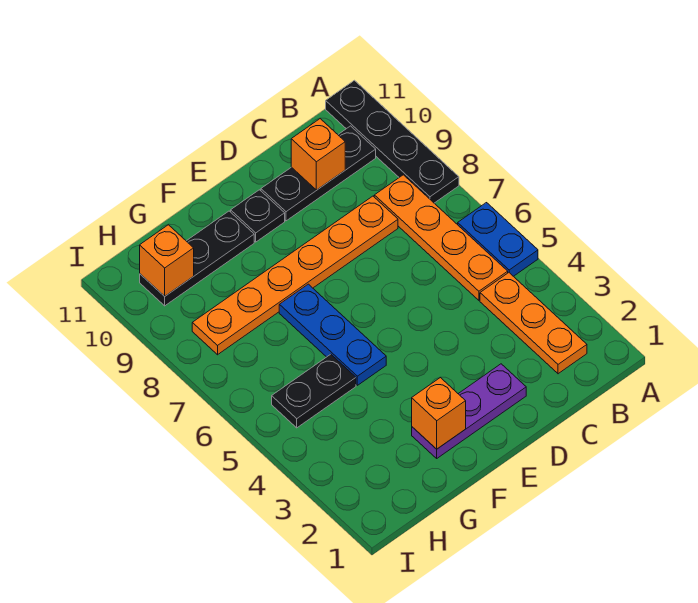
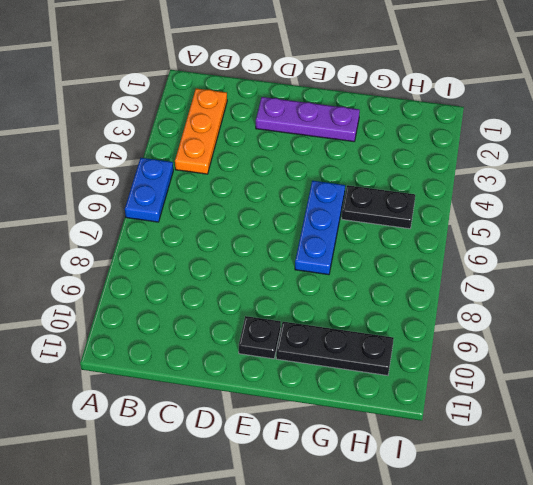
none -> black plate A8:A11 level 1
none -> orange plate B5:B8 level 1
none -> black plate B10:D10 level 1

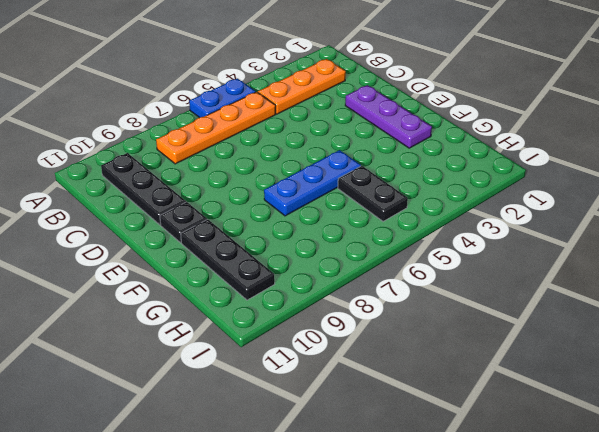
none -> black plate A8:A11 level 1
none -> orange plate C8:H8 level 1
none -> orange brick C10 level 2

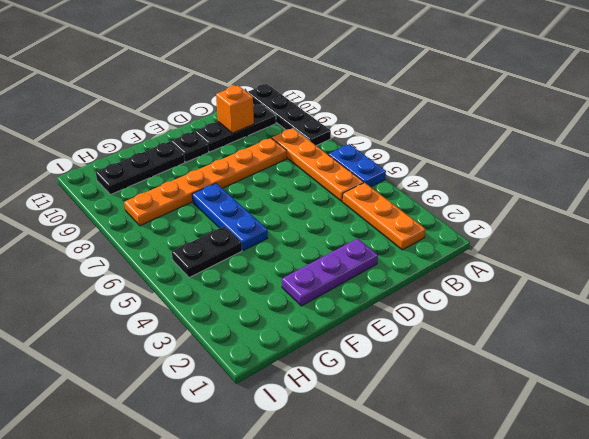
none -> orange brick F2 level 2
none -> orange brick H10 level 2

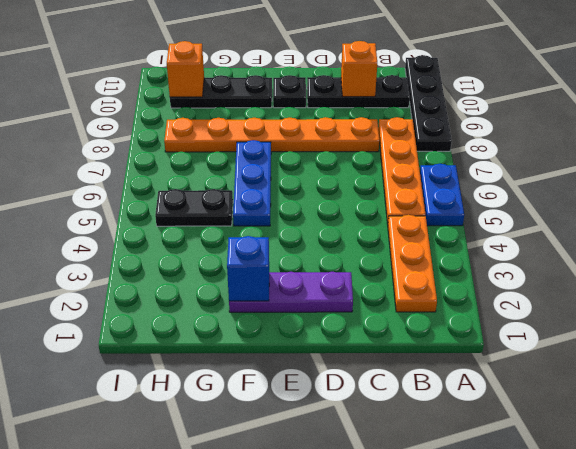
blue brick F2 level 2 -> orange brick F2 level 2

